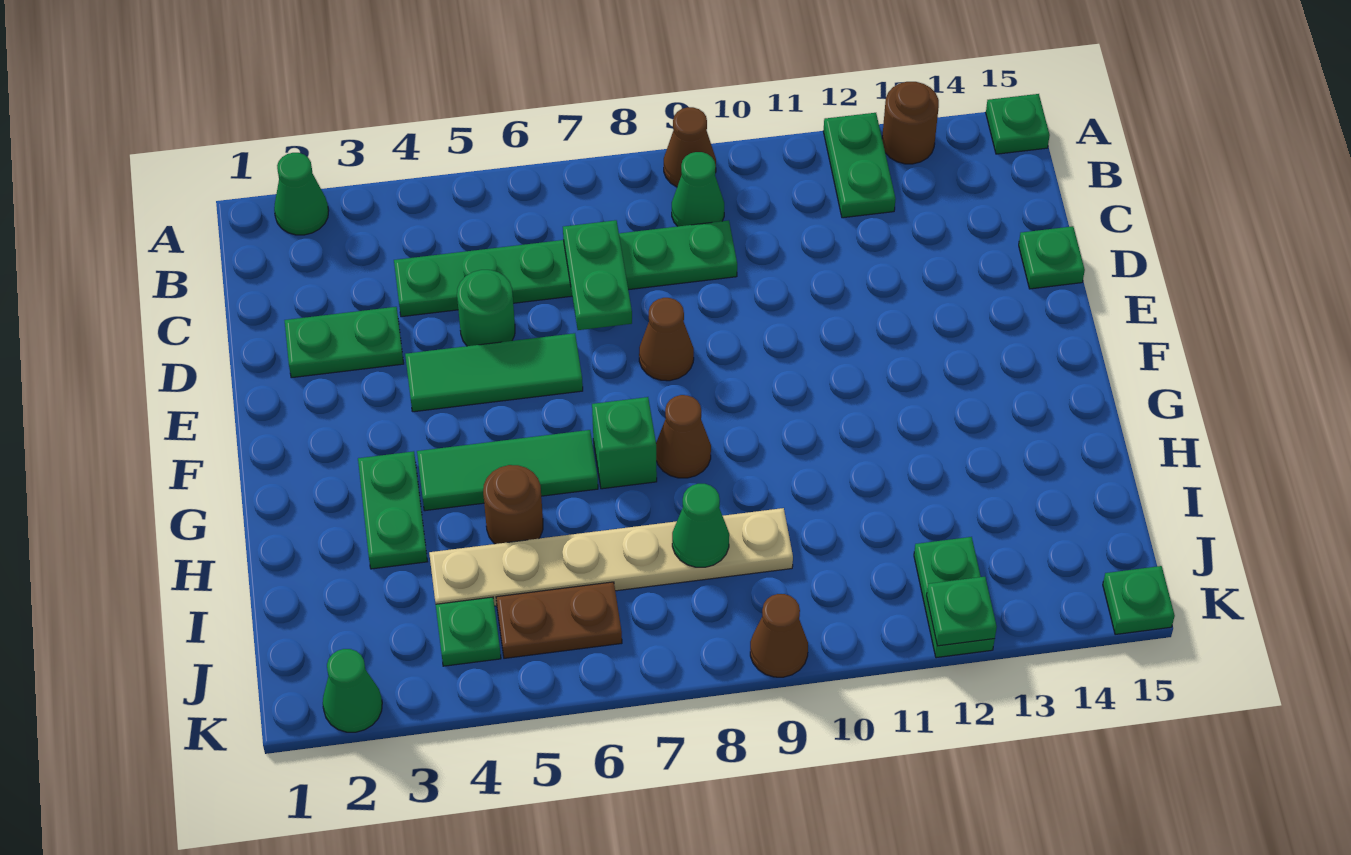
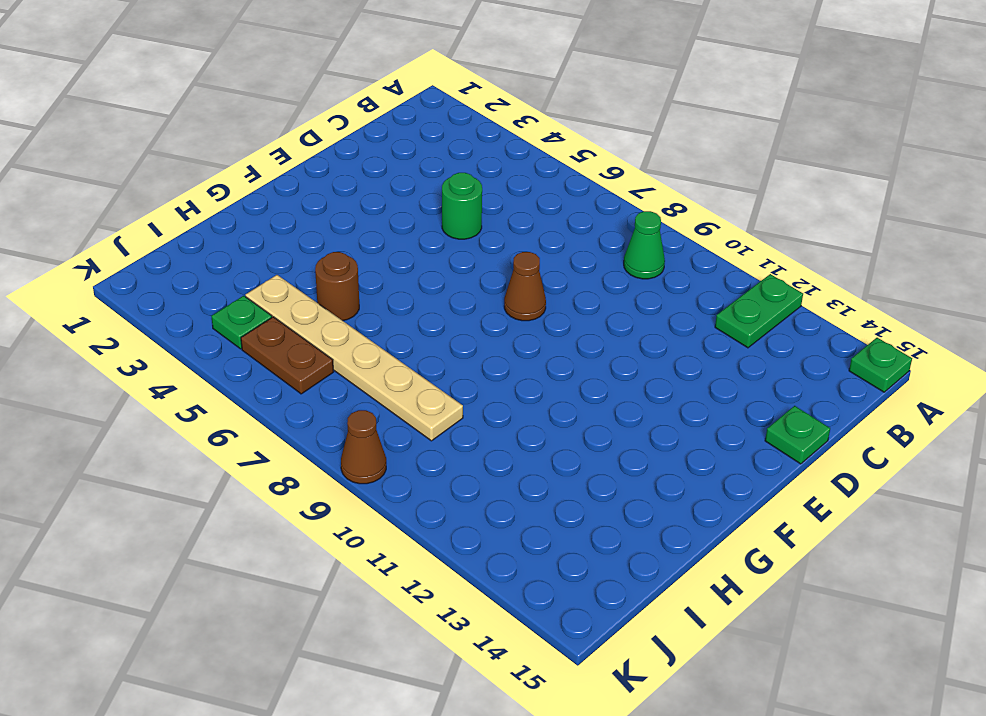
none -> green cone A2 level 1
none -> brown cone A9 level 1
none -> brown round brick A13 level 1

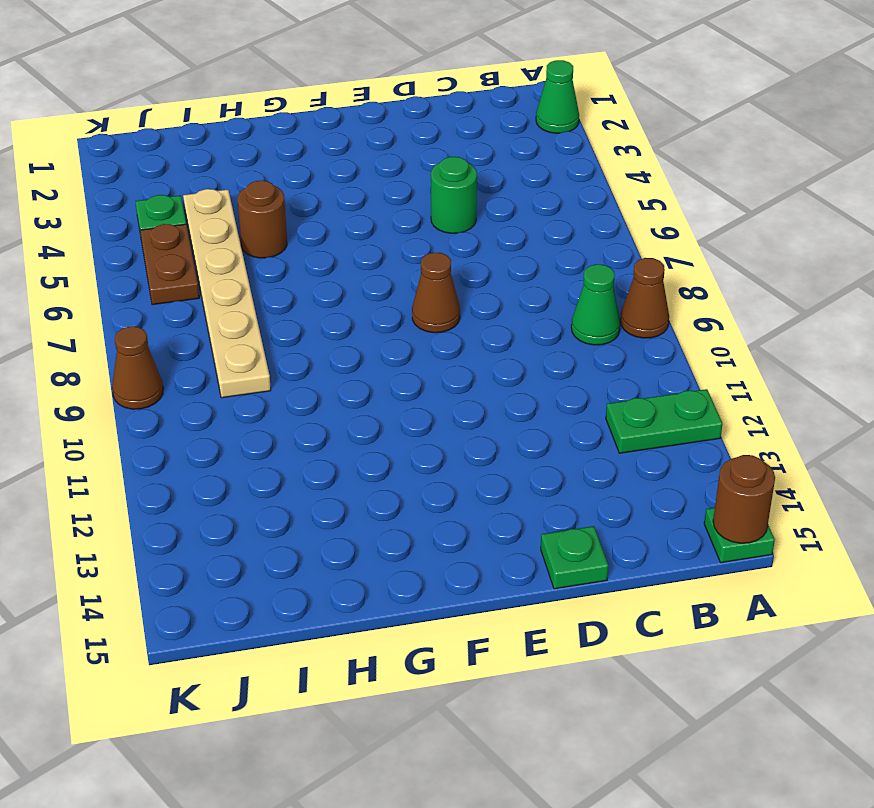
brown round brick A15 level 2 -> brown round brick A13 level 1
none -> green plate C4:C9 level 1
none -> green plate D2:D3 level 1
none -> green tile E4:E6 level 1

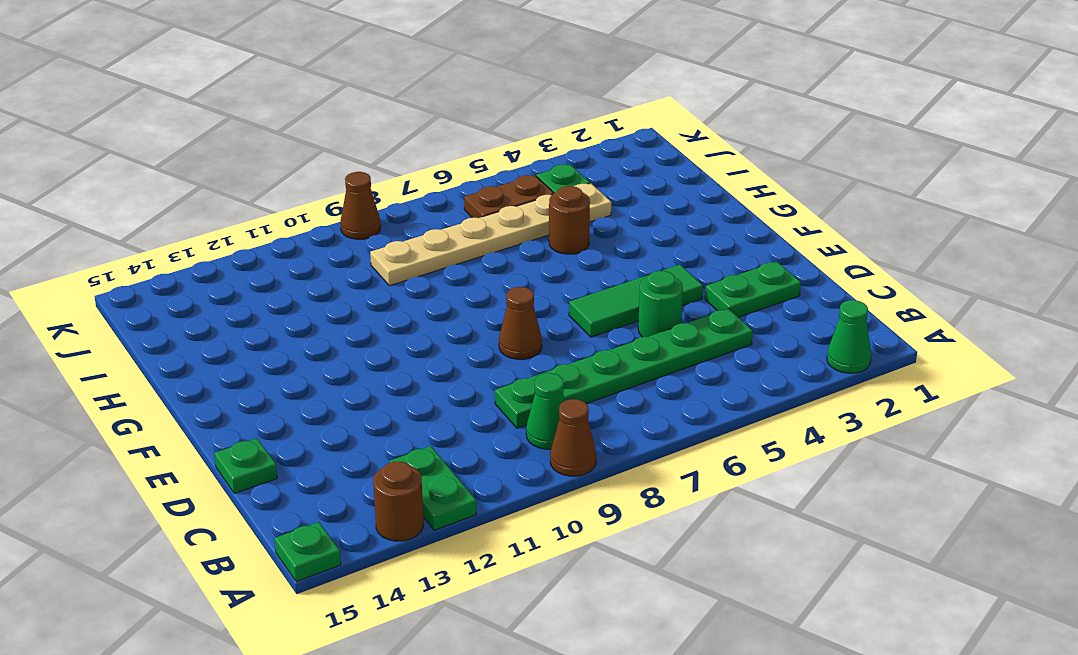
none -> green plate G3:H3 level 1
none -> green tile G4:G6 level 1
none -> green brick G7 level 1

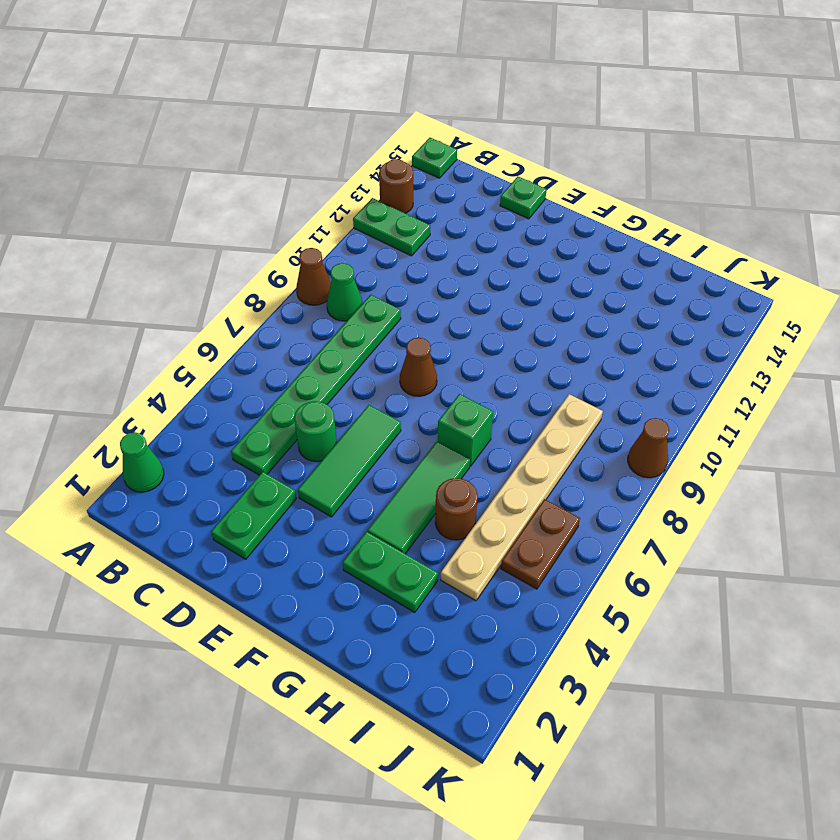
none -> brown cone G8 level 1
none -> green plate J4 level 1
none -> green plate J12:K12 level 1

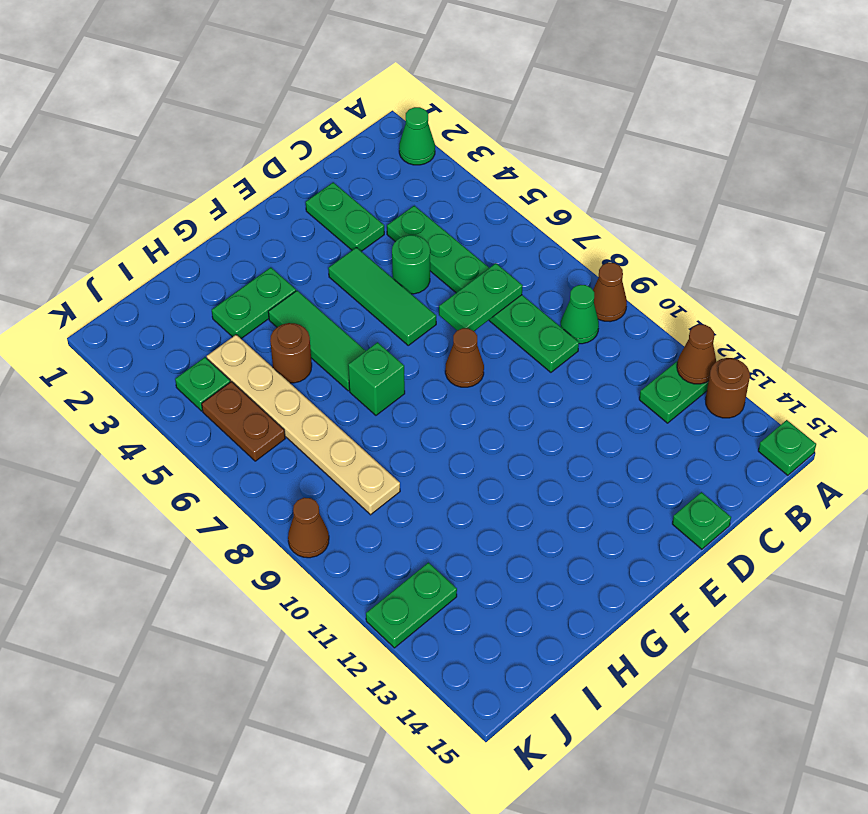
brown cone A12 level 2 -> brown cone G8 level 1
none -> green cone K2 level 1
none -> green plate K15 level 1
none -> green cone I8 level 2

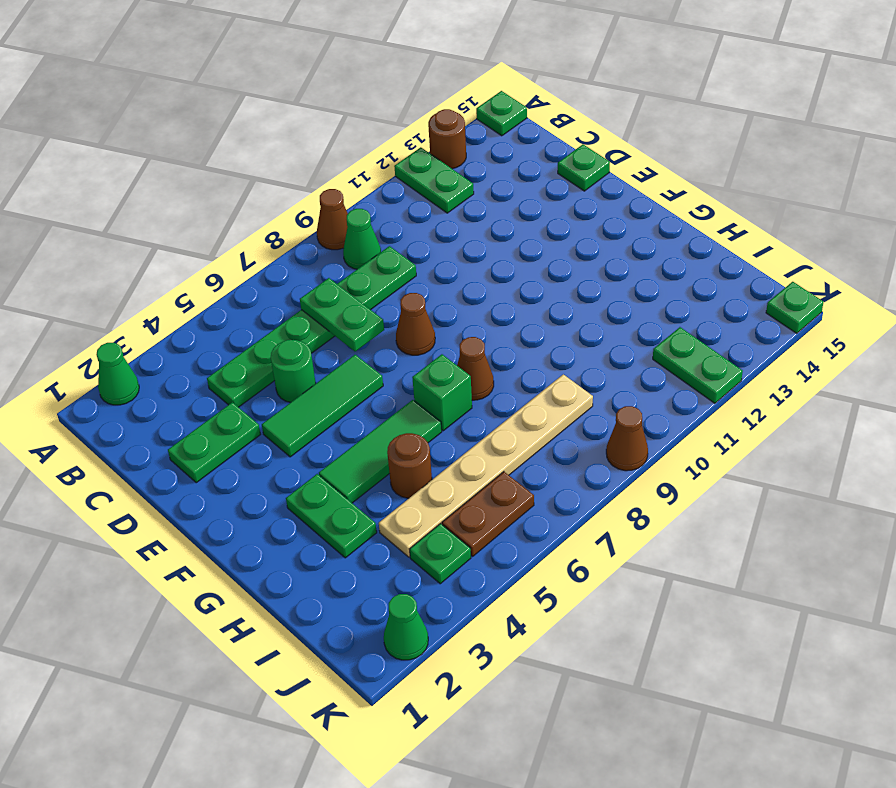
none -> green cone I8 level 2
none -> green plate K12 level 2

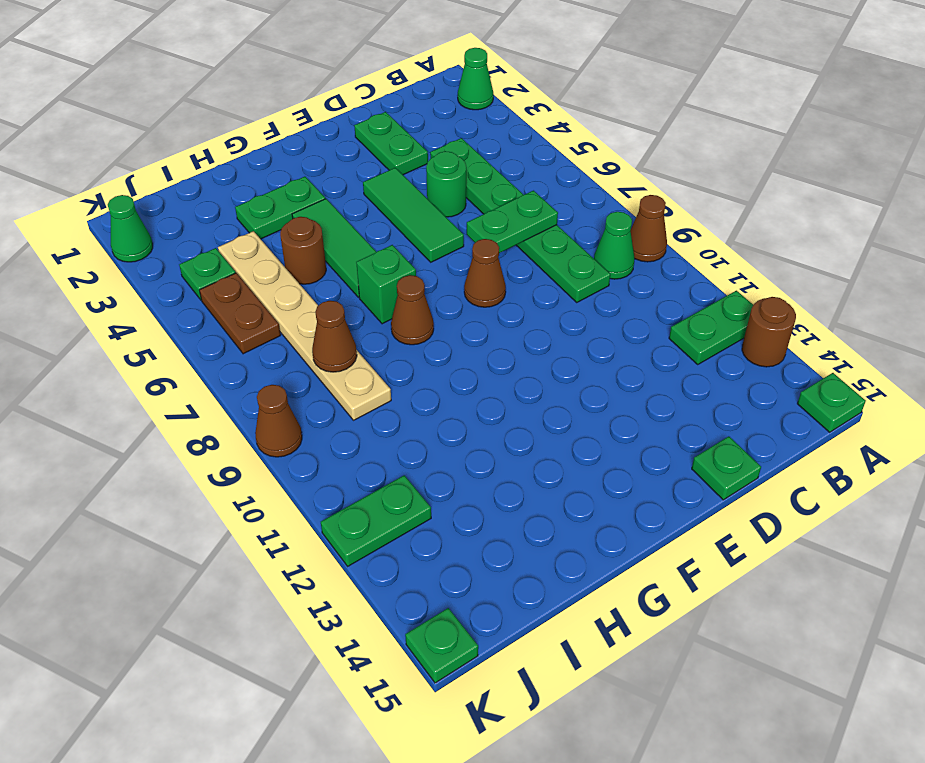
brown cone I8 level 2 -> green cone I8 level 2
none -> green plate K12 level 2

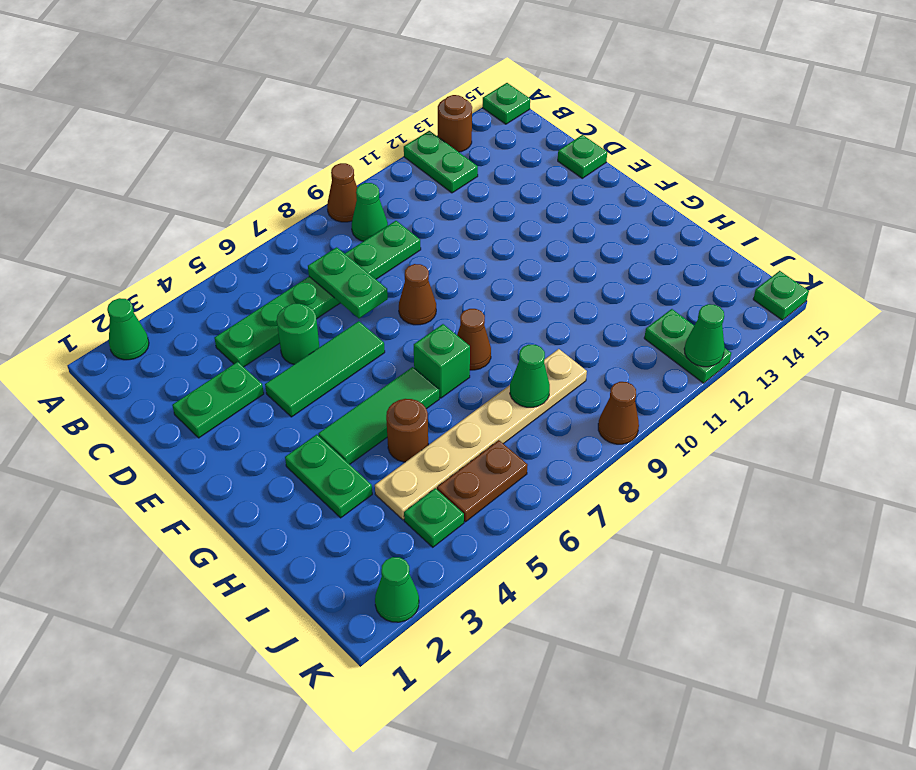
green cone K12 level 2 -> green plate K12 level 2

